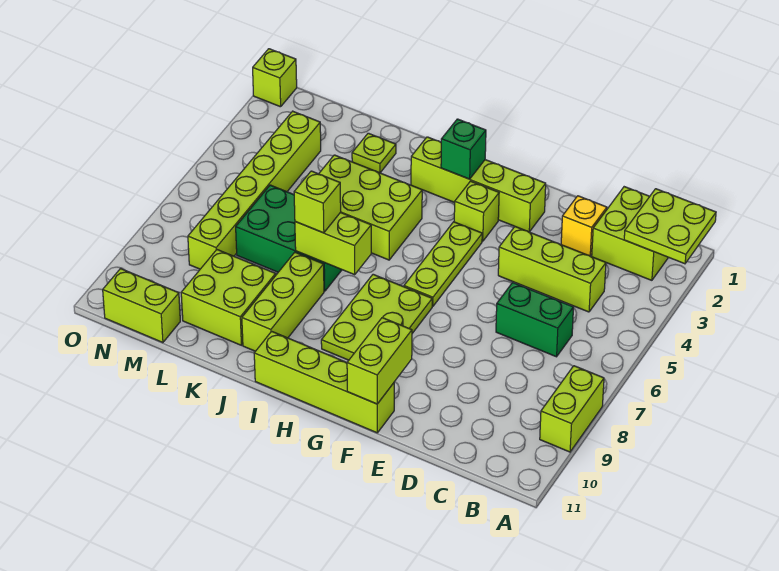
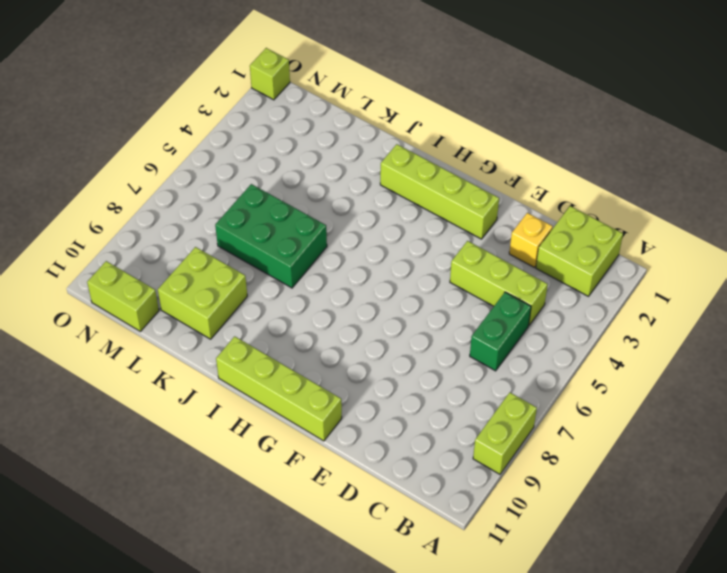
green brick C5:C6 level 1 -> green brick C6:D6 level 1
none -> lime brick G3 level 1
none -> lime plate G4:G6 level 1
none -> lime plate G7:H9 level 1

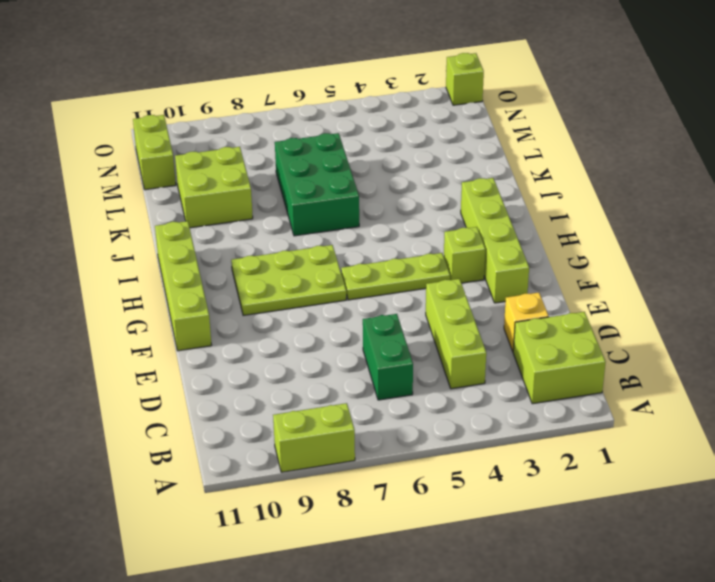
none -> lime brick I4:K5 level 1
none -> lime brick J8:J10 level 1
none -> lime plate K2 level 1

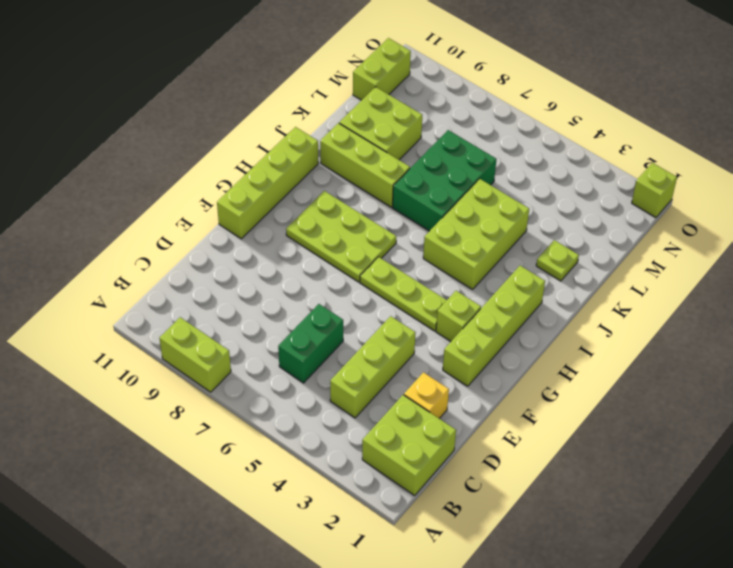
none -> lime brick M3:M8 level 1
none -> lime plate A1:B2 level 2
none -> lime brick F10:F11 level 2

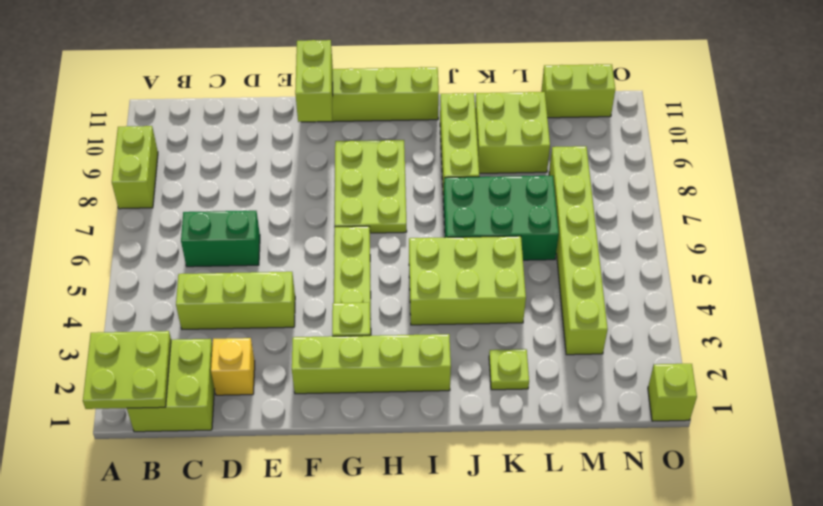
none -> green brick H2 level 2
none -> lime brick I7:J7 level 2
none -> lime brick J7 level 3

